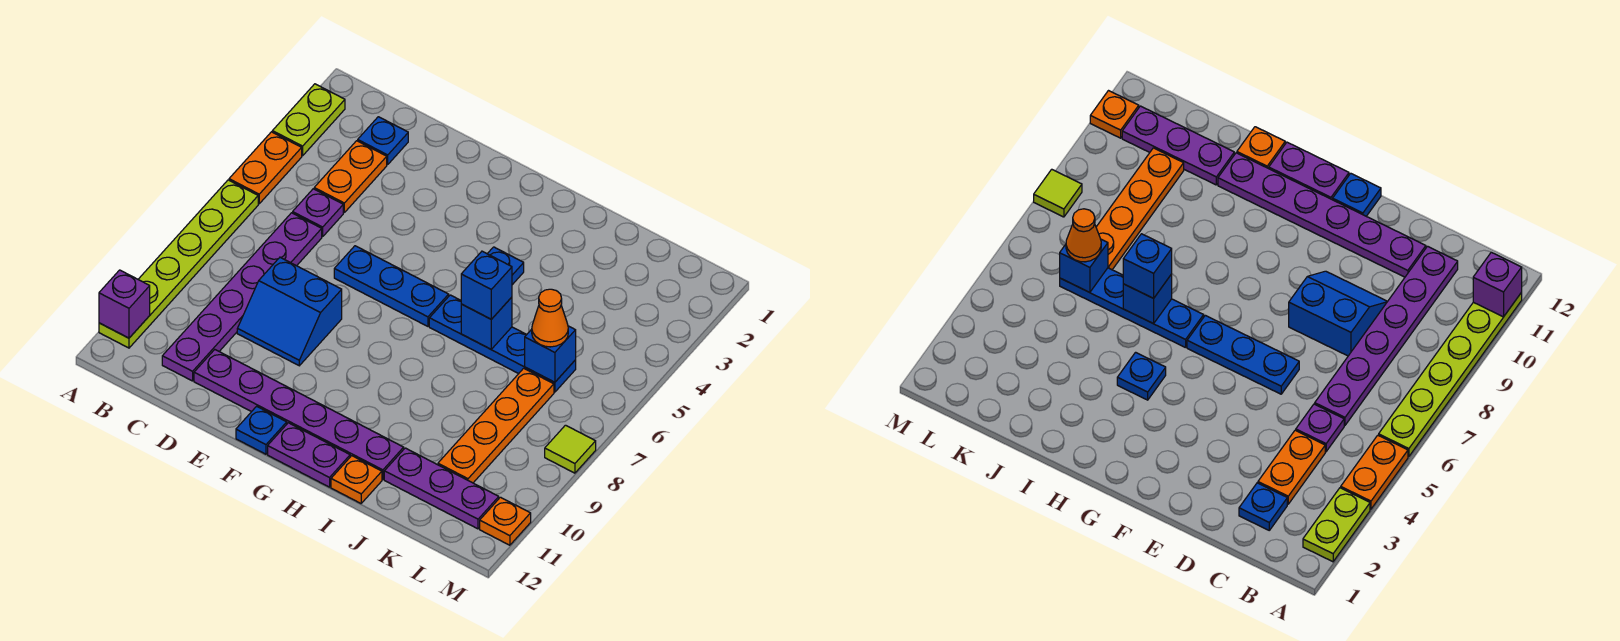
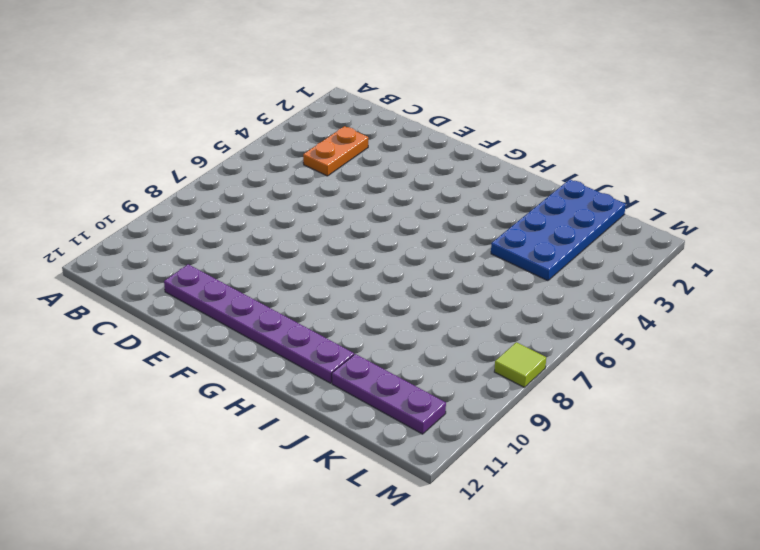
blue plate J1:K4 level 1 -> none
none -> lime plate A2:A3 level 1
none -> orange plate A4:A5 level 1
none -> lime plate A6:A11 level 1

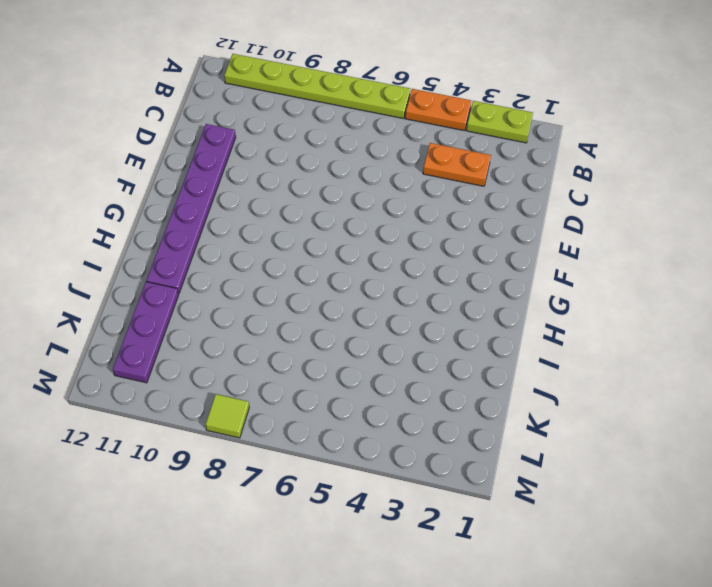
none -> blue plate C2 level 1
none -> purple plate C5 level 1
none -> purple plate C6:C11 level 1

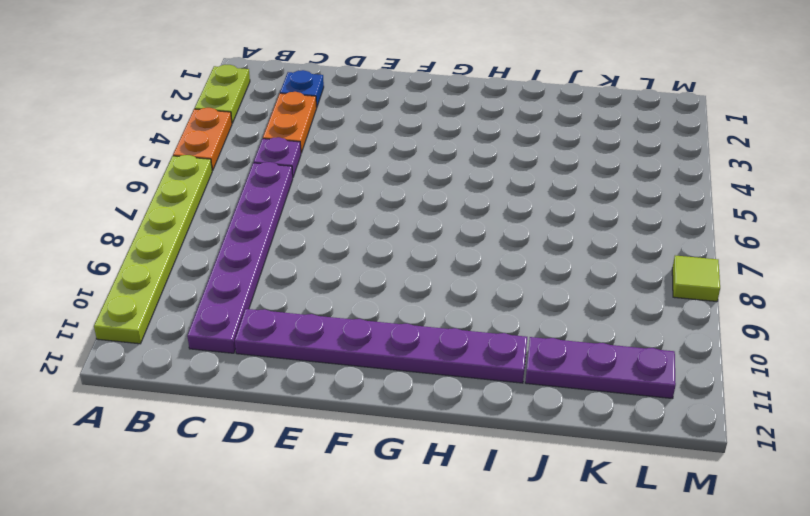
none -> blue slope D8:E9 level 1 top 8
none -> blue plate E6:G6 level 1
none -> blue plate F12 level 1

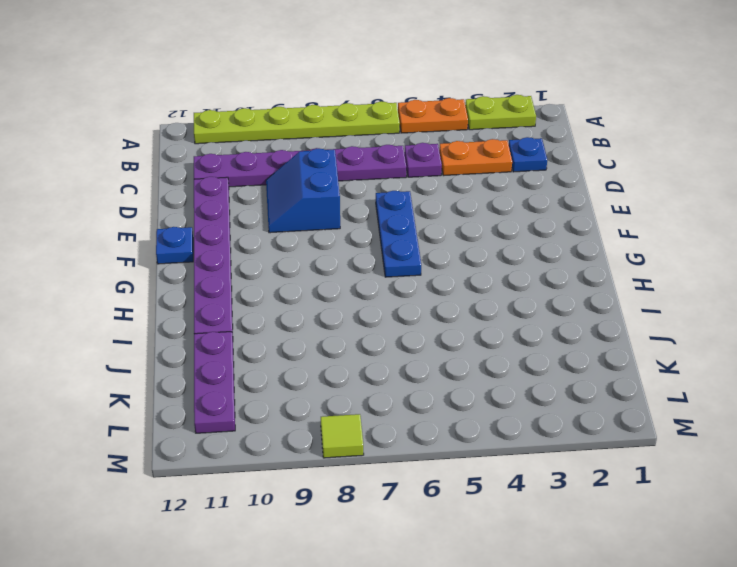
none -> purple plate G12:H12 level 1
none -> blue plate H4 level 1
none -> blue plate H6:K6 level 1

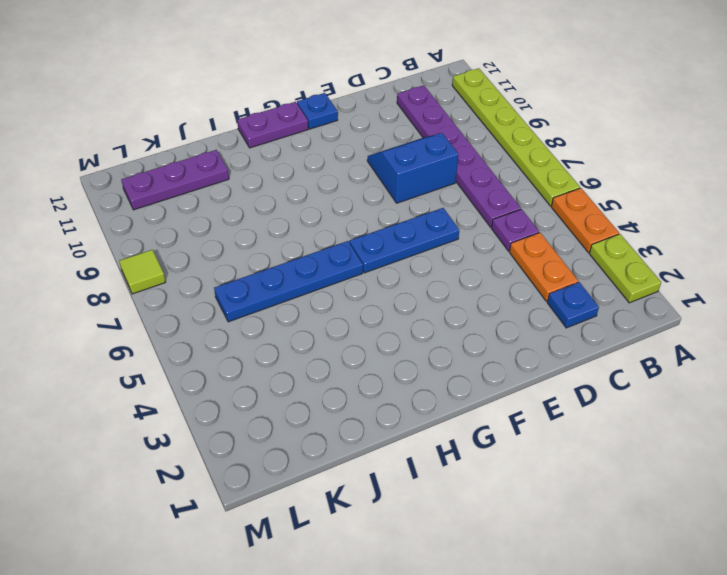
none -> purple plate D11:I11 level 1
none -> blue plate H4 level 1
none -> orange plate I12 level 1

